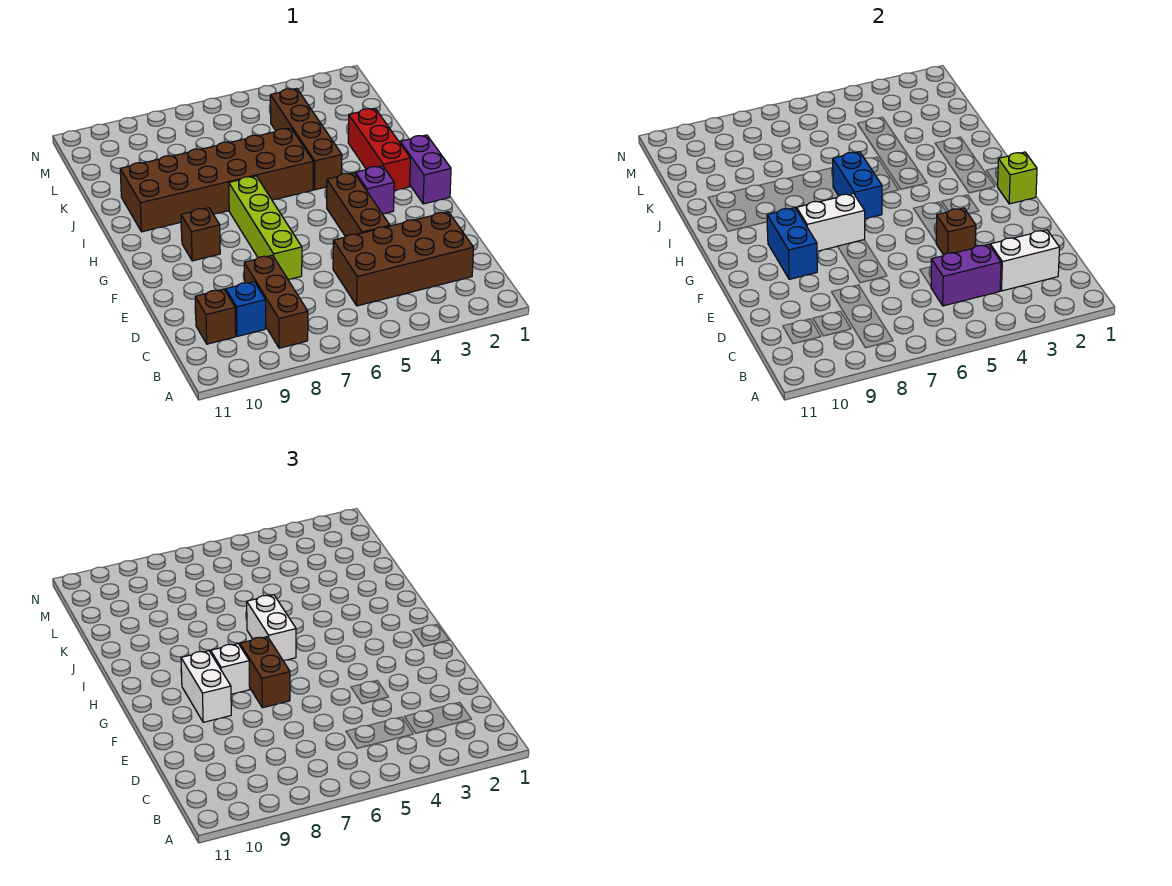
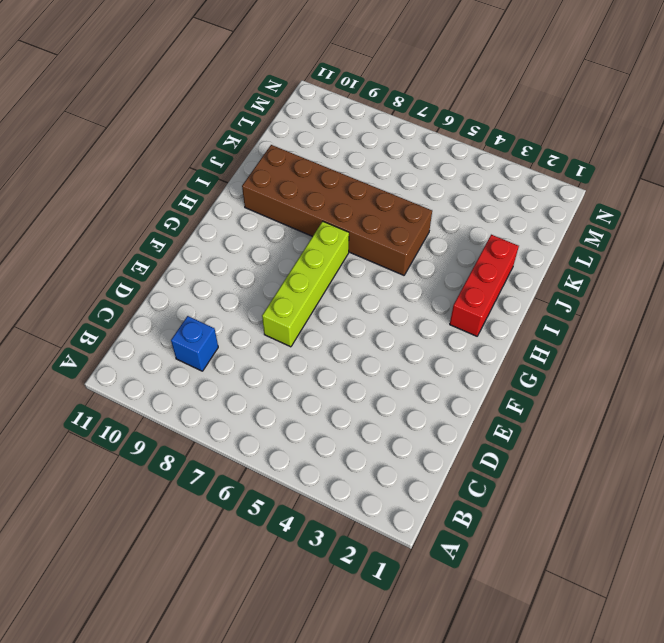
none -> brown brick B8:D8 level 1
none -> brown brick C2:D5 level 1
none -> brown brick C10 level 1

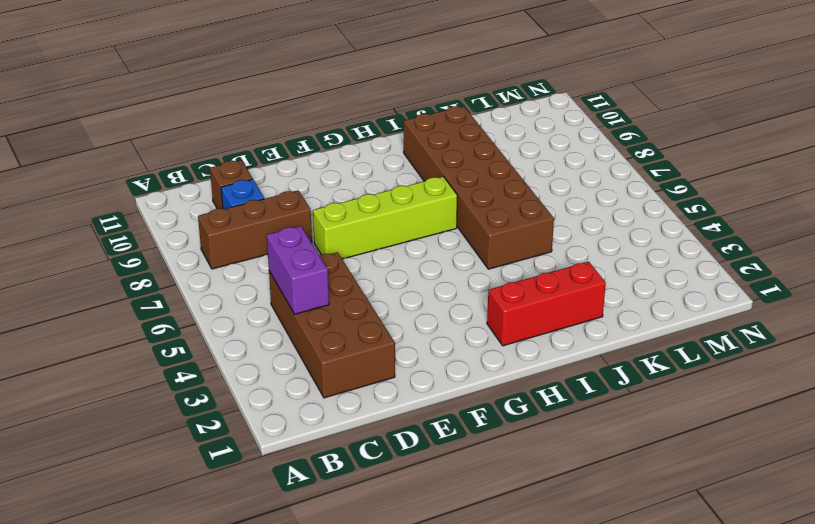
none -> brown brick E4:G4 level 1
none -> purple brick G1:H1 level 1
none -> purple brick G3 level 1

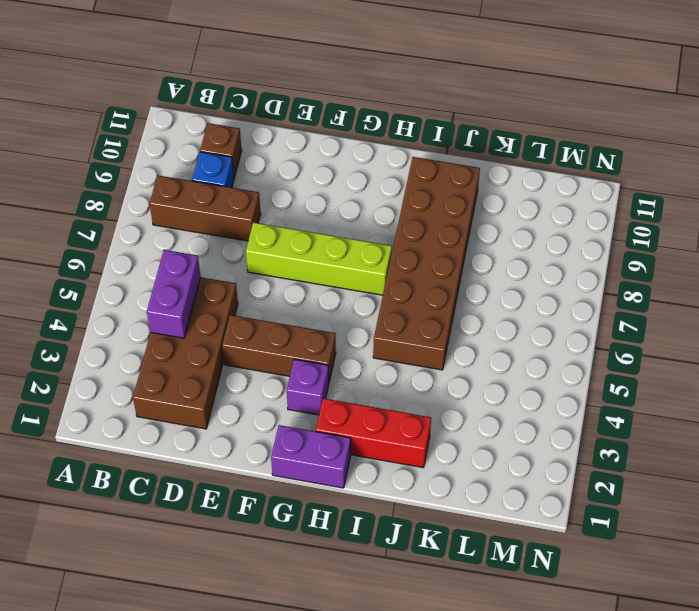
none -> brown brick G9 level 1
none -> brown brick I4:L4 level 1
none -> white brick C2:C3 level 2

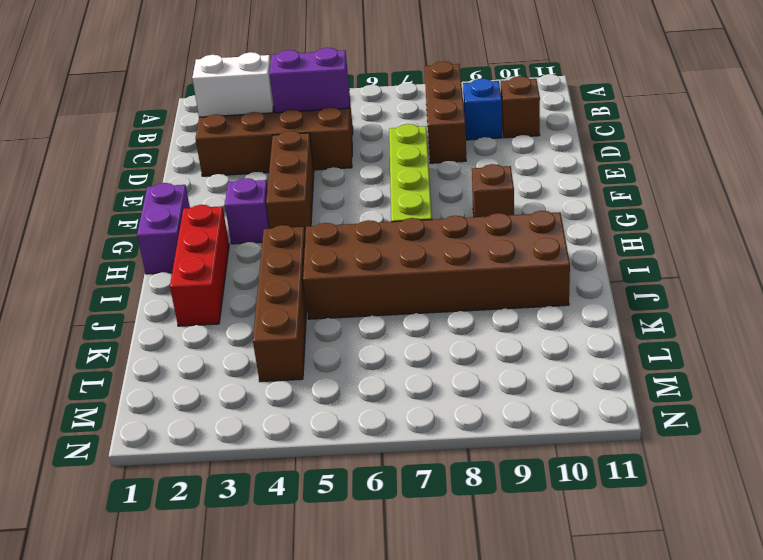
none -> brown brick E4 level 2
none -> blue brick F9:G9 level 2
none -> lime brick G1 level 2

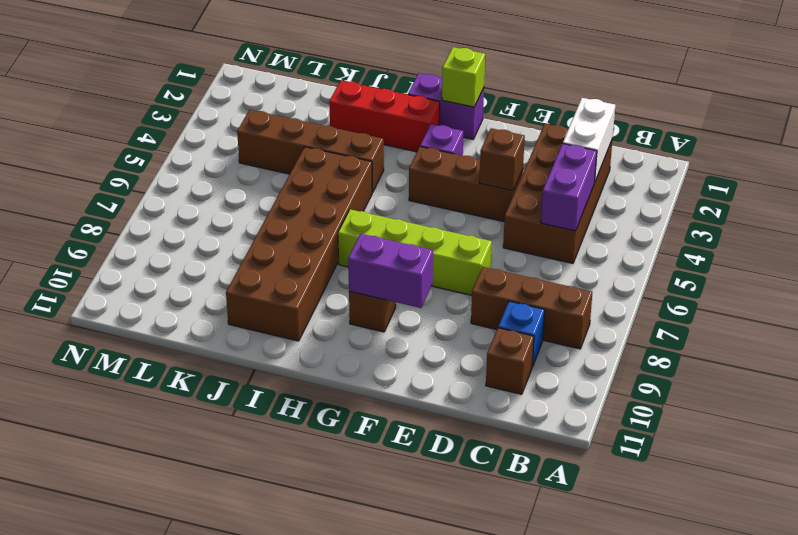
purple brick F9:G9 level 2 -> blue brick F9:G9 level 2
none -> white brick G7:G8 level 2
none -> blue brick H6:I6 level 2
none -> brown brick F7:G7 level 3

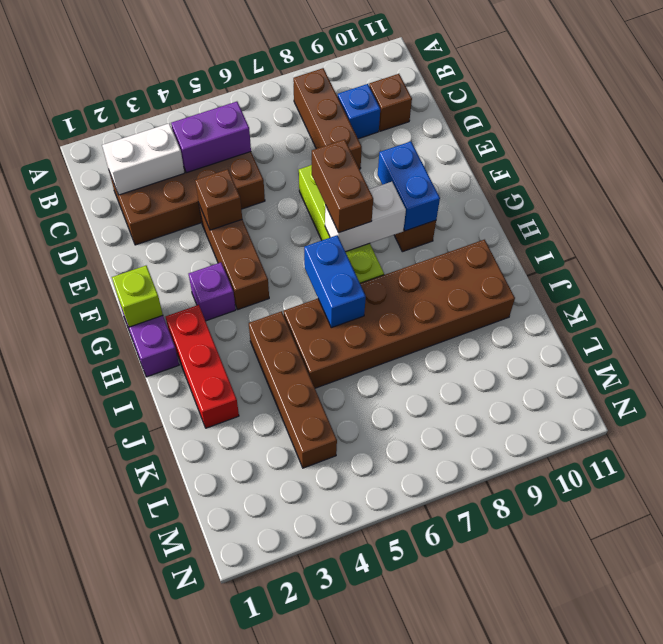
none -> white brick F9:G9 level 3
none -> white brick G8 level 3
none -> white brick H6:I6 level 3

